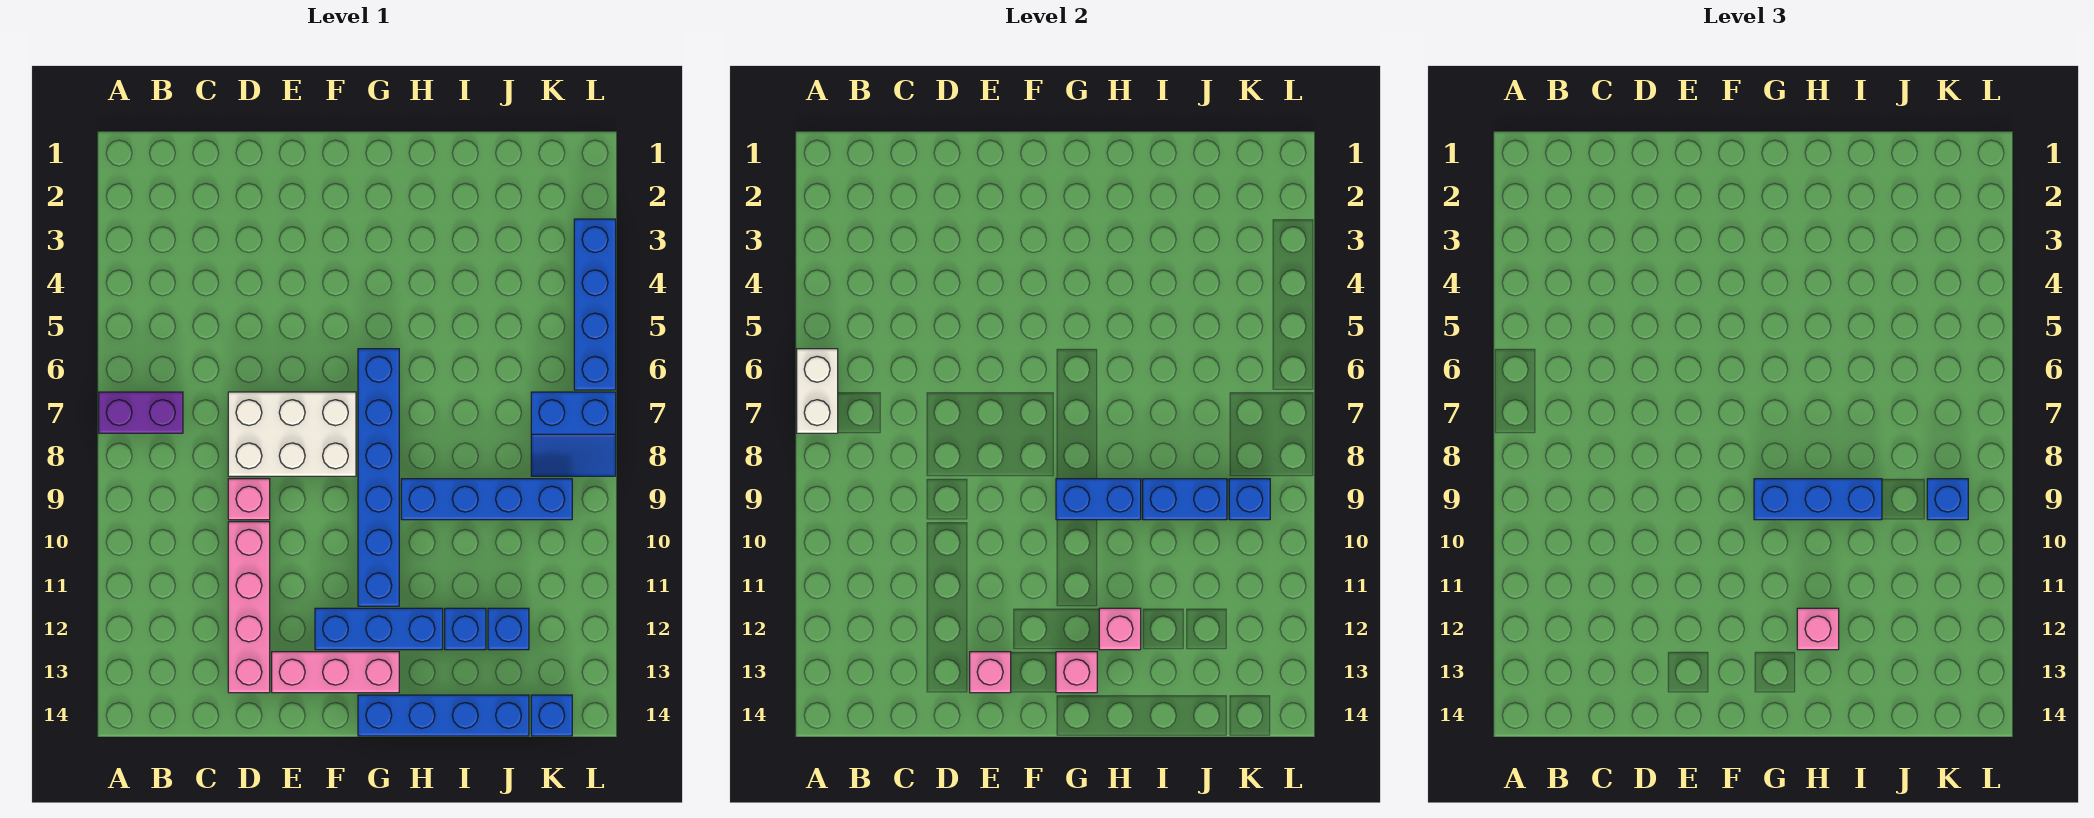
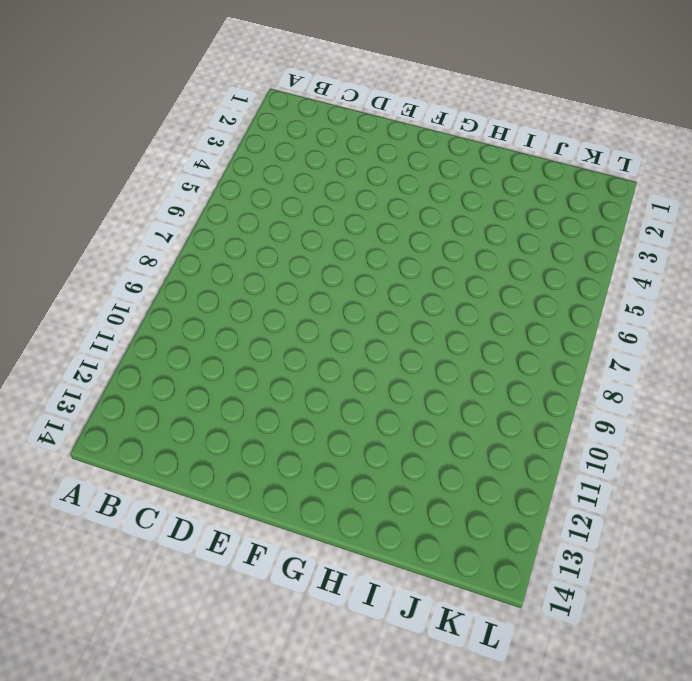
none -> purple brick A7:B7 level 1
none -> white brick D7:F8 level 1
none -> pink brick D9 level 1

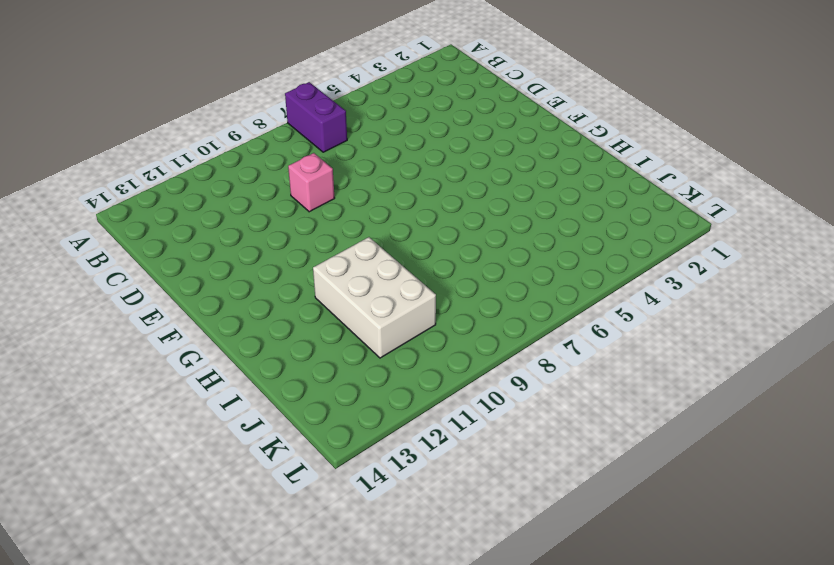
white brick H10:J11 level 1 -> white brick D7:F8 level 1
none -> pink brick D10:D13 level 1
none -> pink brick E13:G13 level 1
none -> blue brick F12:H12 level 1

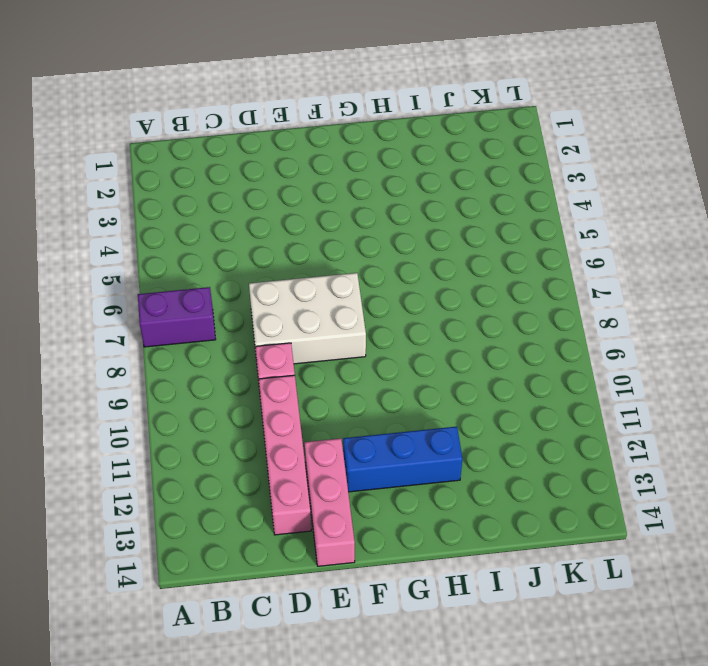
pink brick E12:E14 level 1 -> pink brick E13:G13 level 1
none -> blue brick G6:G11 level 1
none -> blue brick G14:J14 level 1
none -> blue brick H9:K9 level 1

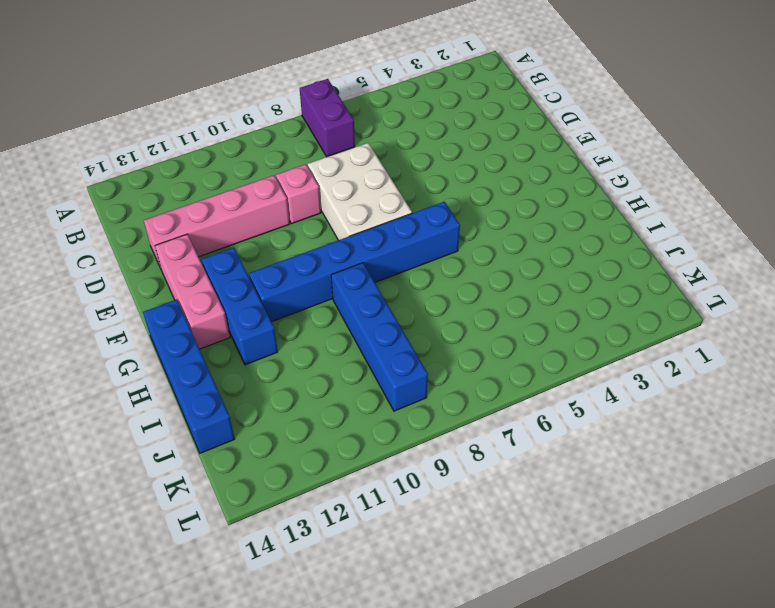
none -> blue brick I12 level 1
none -> blue brick J12 level 1
none -> blue slope K7:L8 level 1 top 7

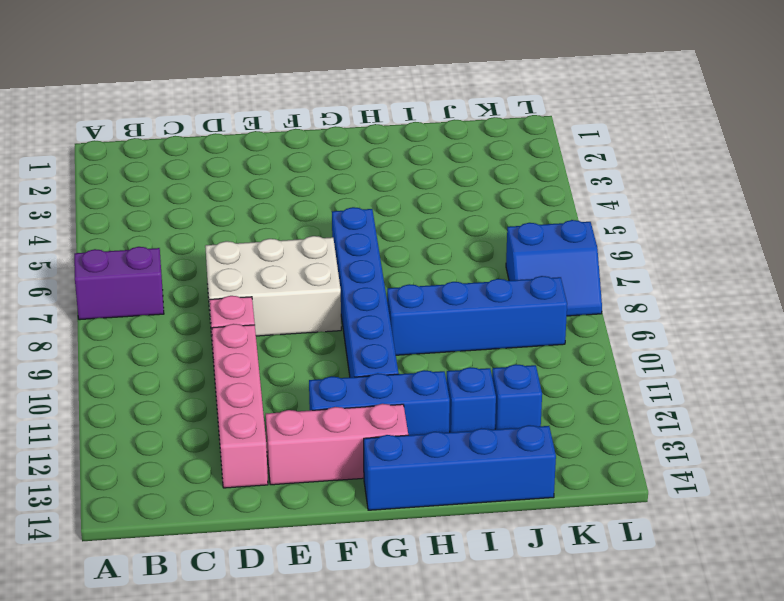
none -> blue brick K14 level 1
none -> blue brick L3:L6 level 1
none -> white brick A6:A7 level 2

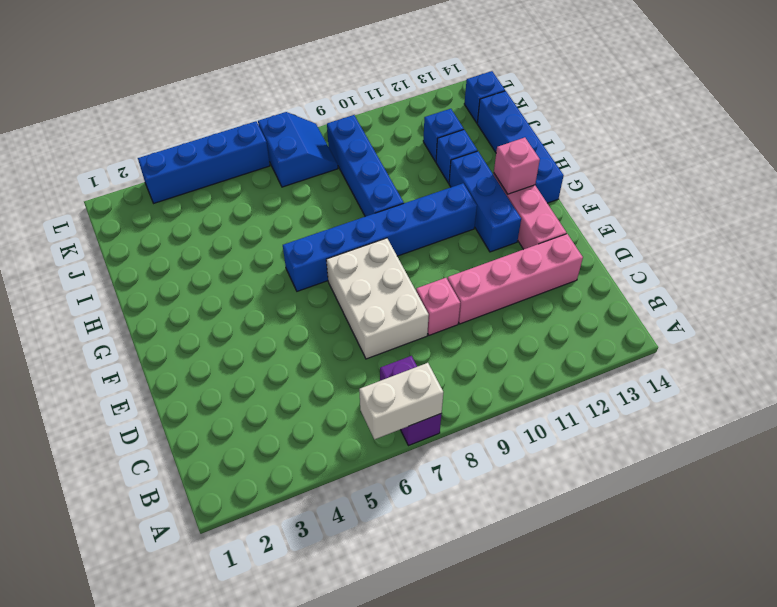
none -> pink brick E13 level 2
none -> blue brick G9:H9 level 2
none -> pink brick H12 level 2

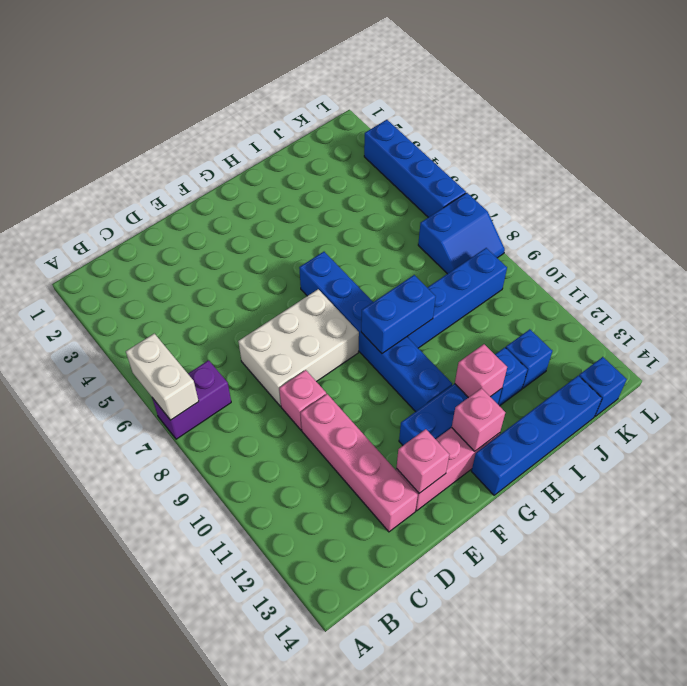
none -> blue brick I9:J9 level 2
none -> blue brick K9 level 2
none -> blue brick G9:I9 level 3

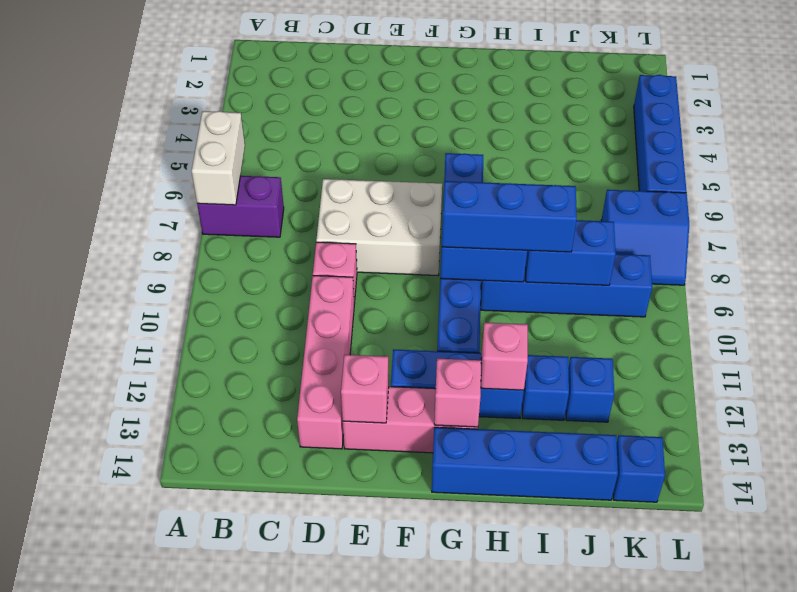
none -> blue brick K9 level 2
none -> pink brick H12 level 3
none -> blue brick K9 level 3

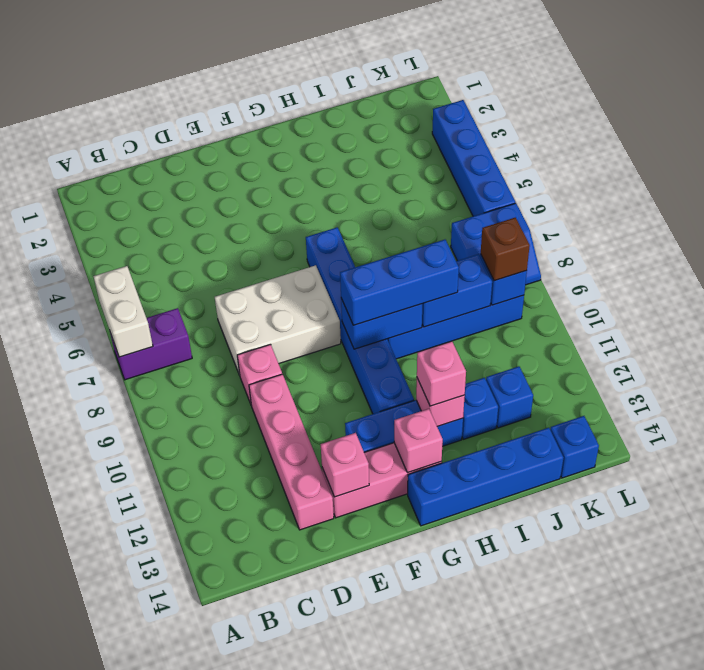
brown brick K9 level 3 -> blue brick K9 level 3

